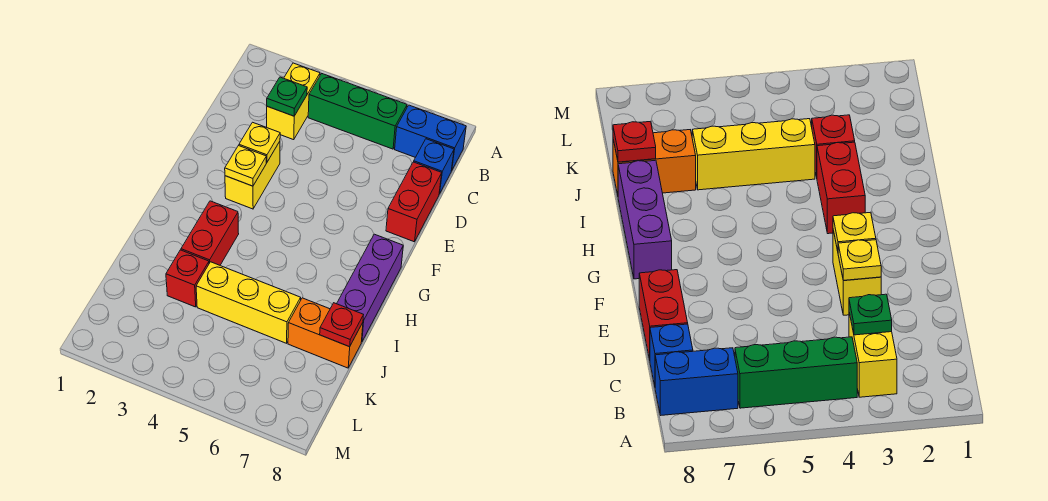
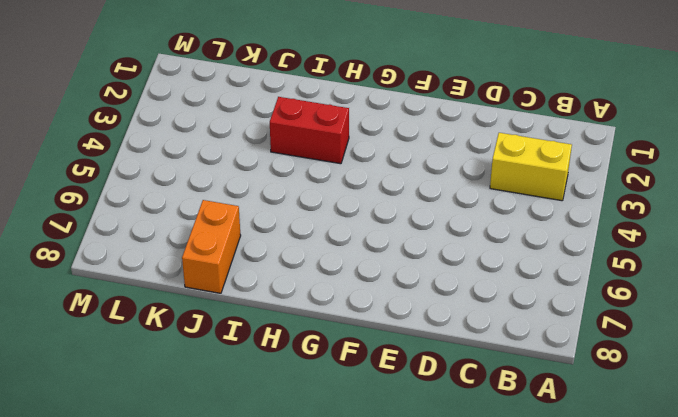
none -> green brick B4:B6 level 1
none -> blue brick B7:B8 level 1
none -> blue brick C8 level 1

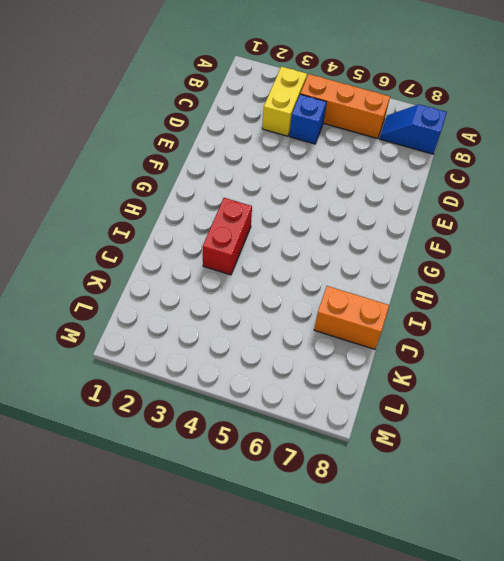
orange brick B4:B6 level 1 -> green brick B4:B6 level 1
blue slope B7:B8 level 1 top 8 -> blue brick B7:B8 level 1
blue brick C4 level 1 -> blue brick C8 level 1
none -> red brick D8:E8 level 1
none -> yellow brick E3:F3 level 1
none -> purple brick G8:I8 level 1

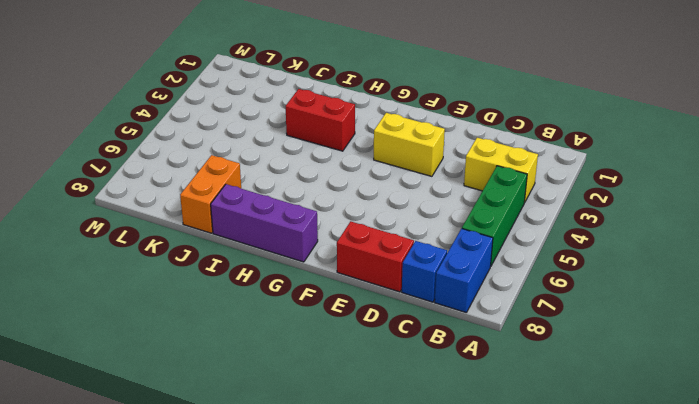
none -> red brick J3 level 1
none -> yellow brick J4:J6 level 1
none -> green plate C3 level 2

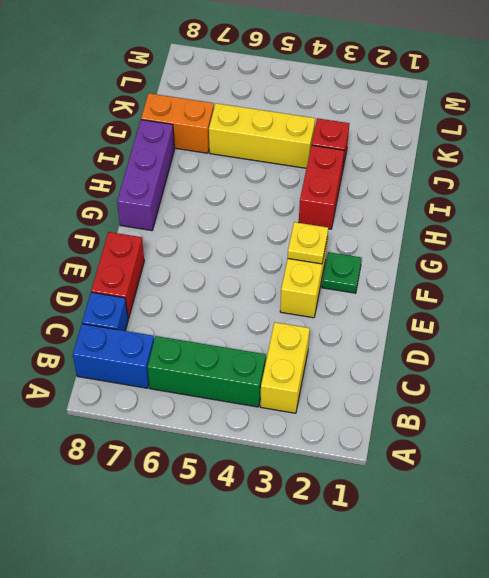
green plate F2 level 1 -> green plate C3 level 2
none -> yellow plate E3 level 2
none -> red plate J8 level 2

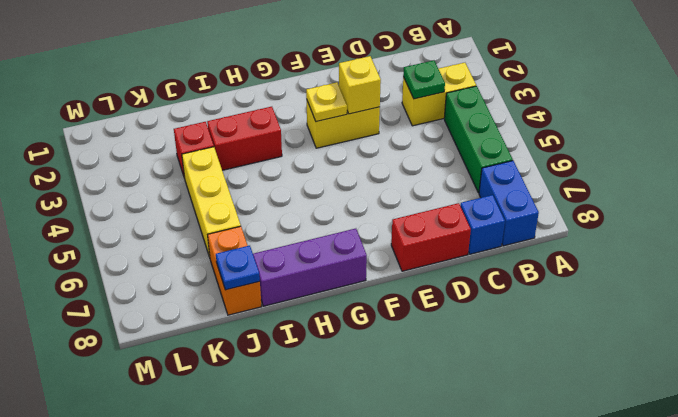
yellow brick E3 level 2 -> yellow plate E3 level 2
blue plate J8 level 2 -> red plate J8 level 2

